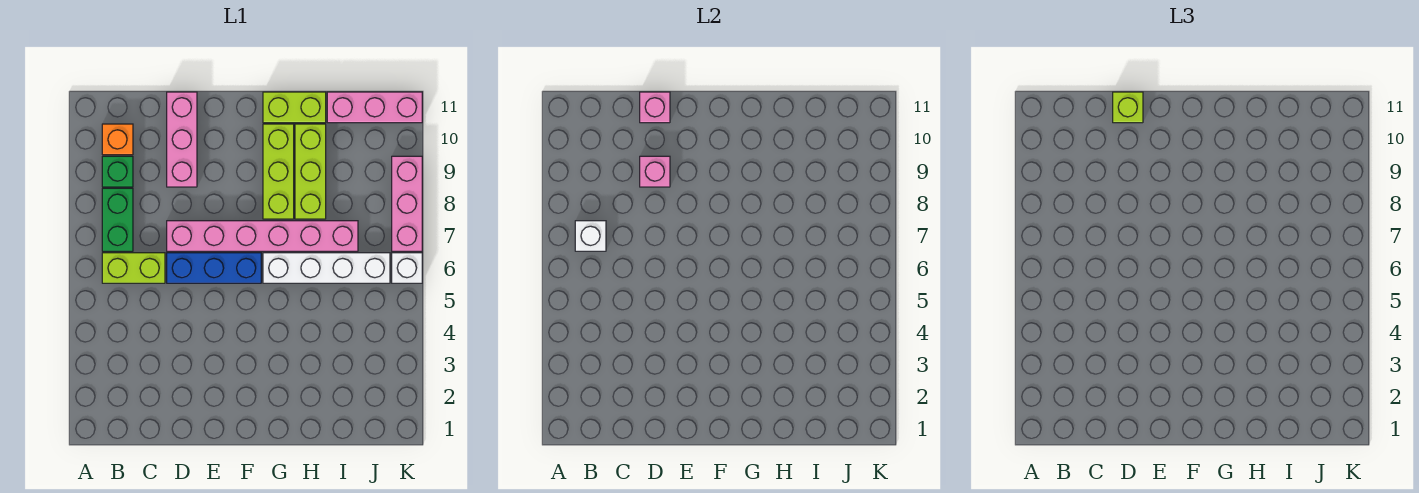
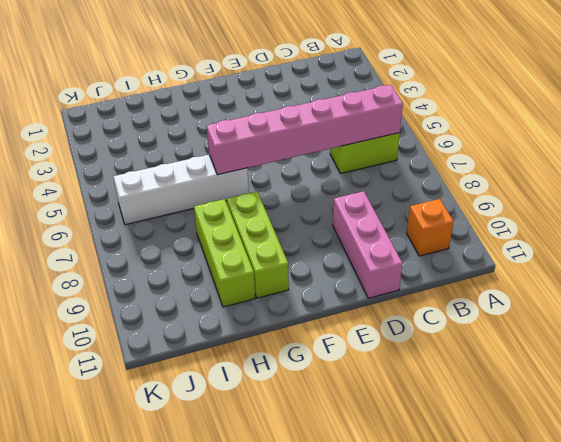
pink brick B6:G6 level 2 -> pink brick D7:I7 level 1
none -> green brick B7:B8 level 1
none -> green brick B9 level 1
none -> blue brick D6:F6 level 1

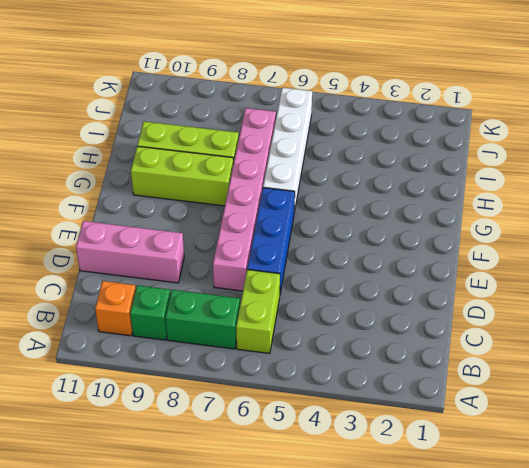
none -> lime brick G11:H11 level 1
none -> pink brick I11:K11 level 1
none -> white brick K6 level 1

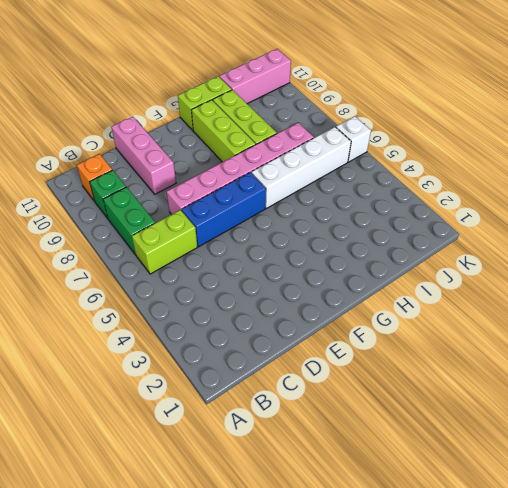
none -> pink brick K7:K9 level 1
none -> white brick B7 level 2
none -> pink brick D9 level 2

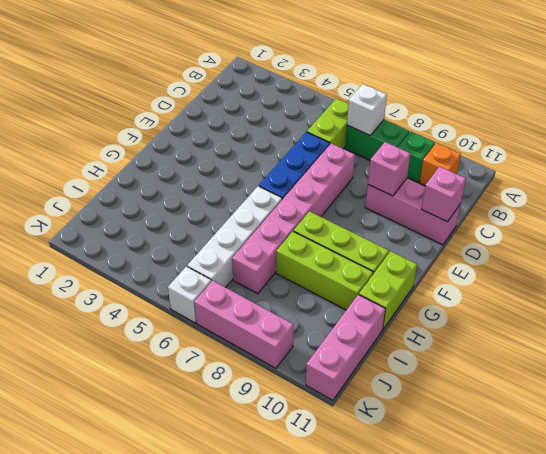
none -> lime brick D11 level 3

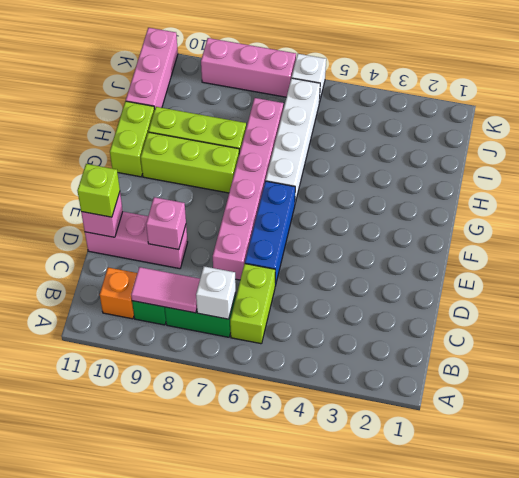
pink tile B8:B9 level 2 -> none

